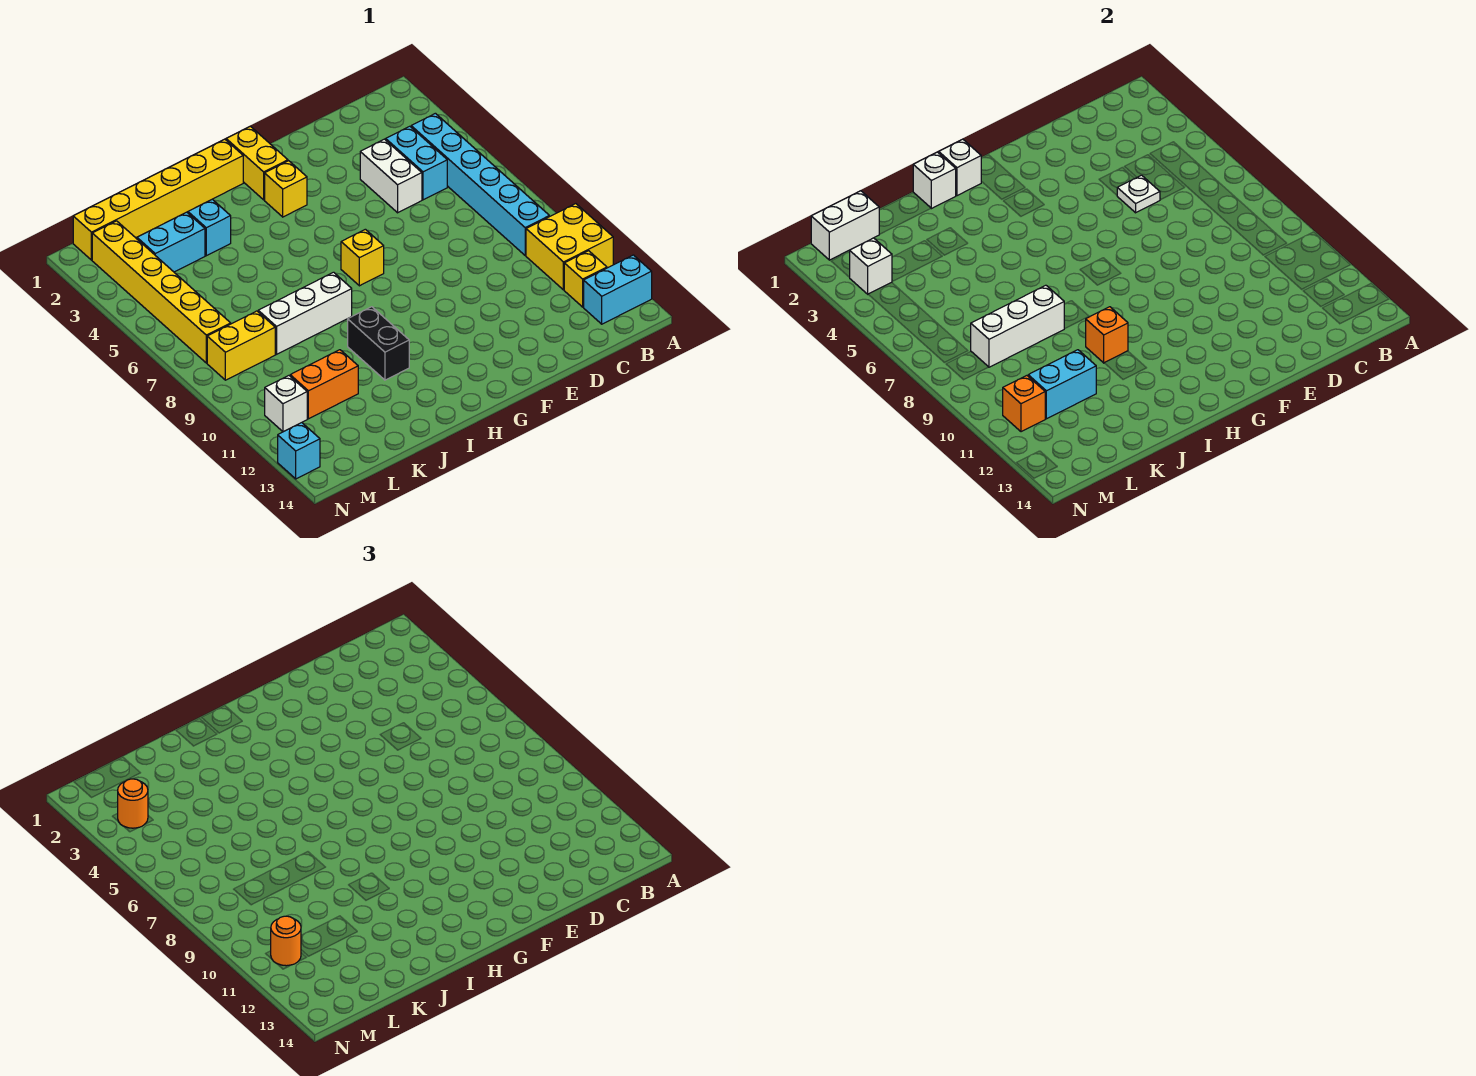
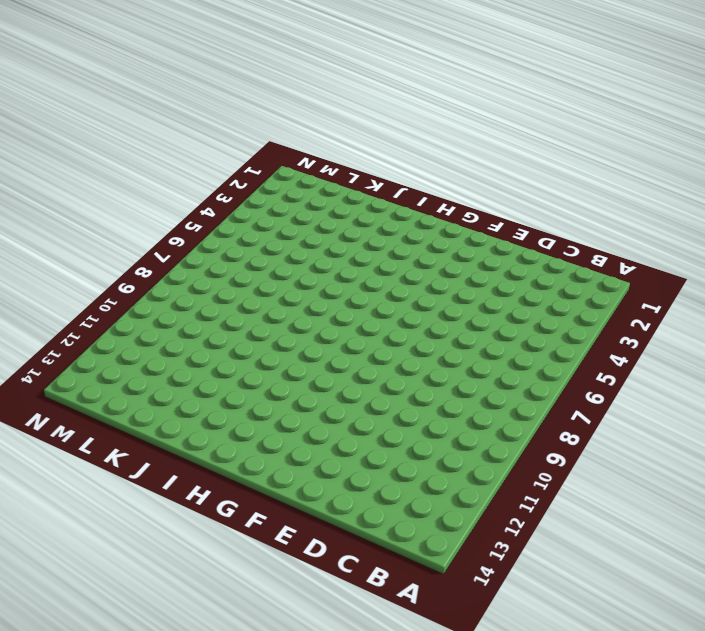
none -> yellow brick A10:B11 level 1
none -> cyan brick A13:B13 level 1
none -> cyan brick B4:B9 level 1
none -> yellow brick B12 level 1

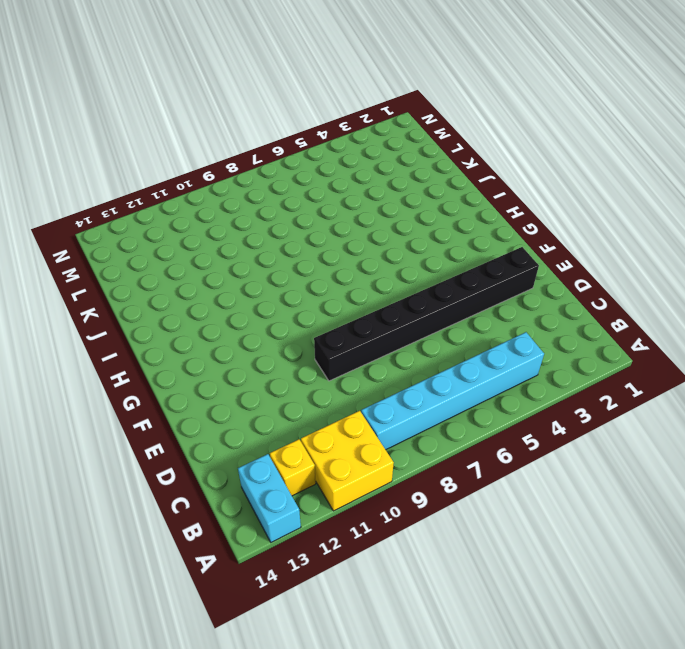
black brick E2:E9 level 1 -> none
none -> cyan brick C4:C5 level 1
none -> white brick D4:D5 level 1
none -> yellow brick G1:G2 level 1
none -> yellow brick G3 level 1

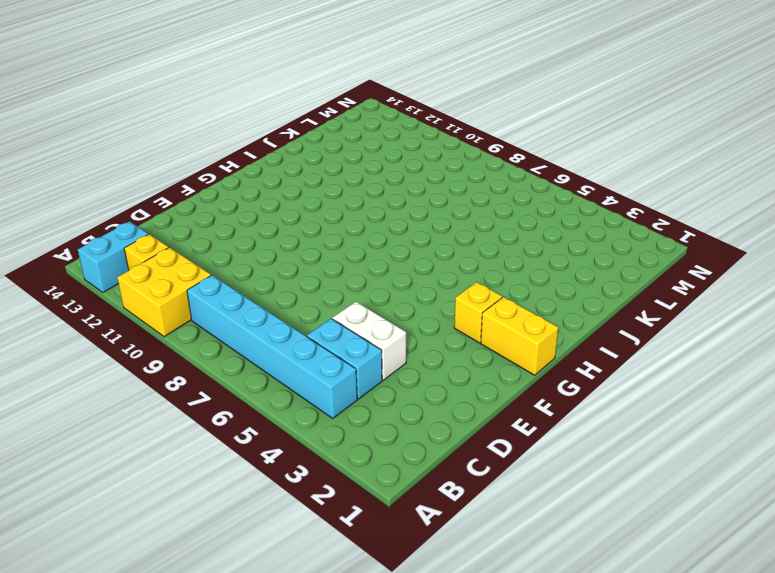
none -> yellow brick G7 level 1
none -> yellow brick H1:M1 level 1
none -> white brick I8:K8 level 1
none -> black brick I10:I11 level 1

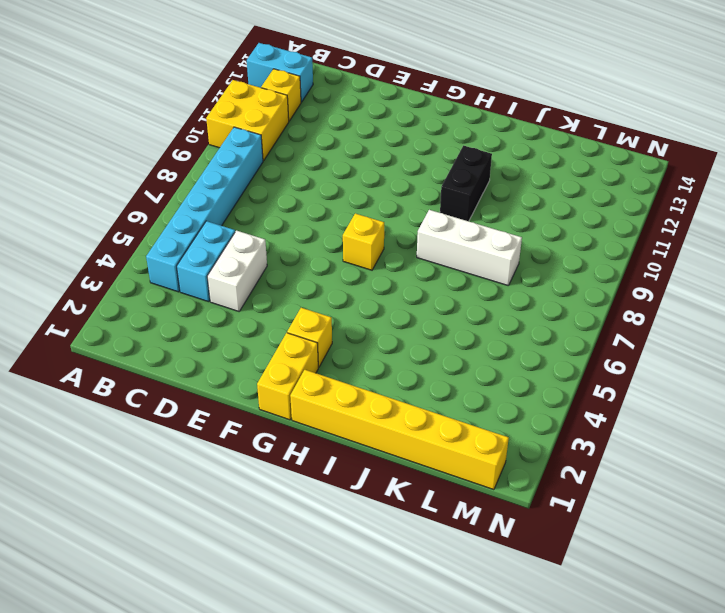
none -> cyan brick J3 level 1
none -> cyan brick K3:L3 level 1
none -> orange brick K11:L11 level 1
none -> yellow brick L8:M8 level 1

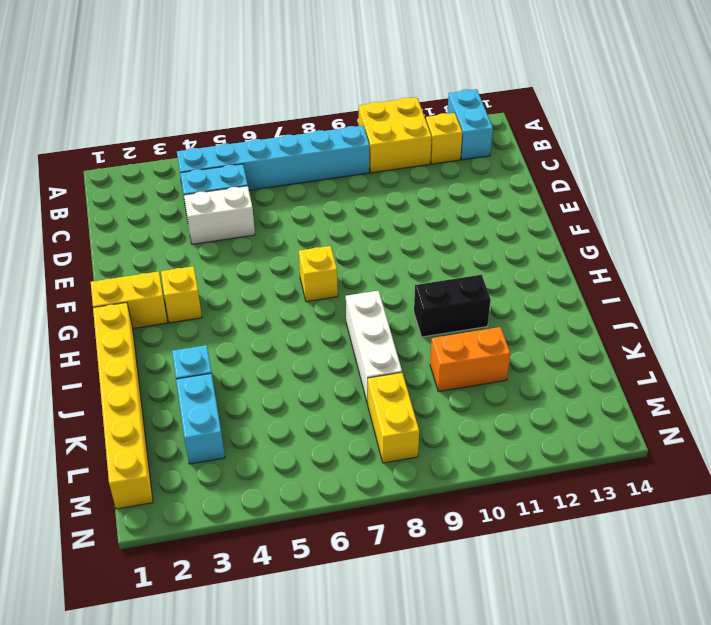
orange brick K10:K11 level 1 -> orange brick K11:L11 level 1
none -> yellow brick M2:M7 level 1
none -> white brick M11 level 1
none -> cyan brick N13 level 1
none -> white plate D5 level 2

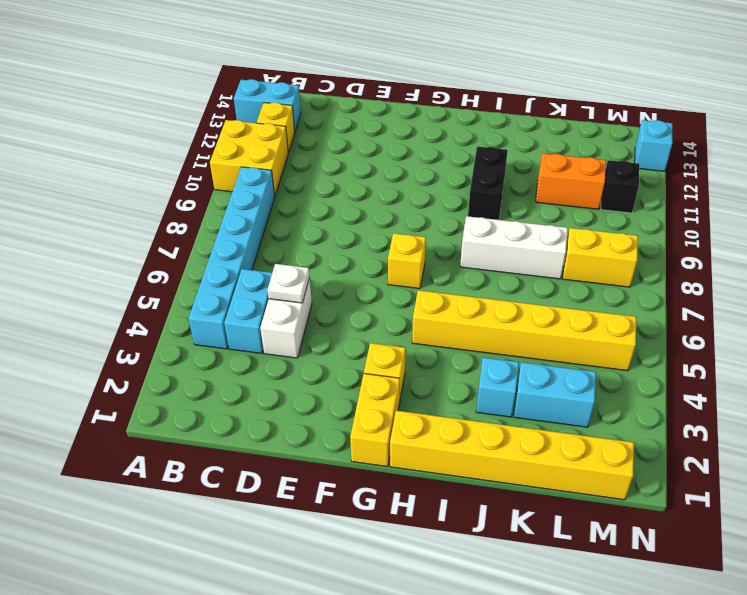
yellow brick H5:M5 level 1 -> yellow brick M2:M7 level 1
black brick M11 level 1 -> white brick M11 level 1
none -> white brick H1 level 2
none -> white brick I1 level 2
none -> orange brick I10 level 2
none -> white brick J8:L8 level 2

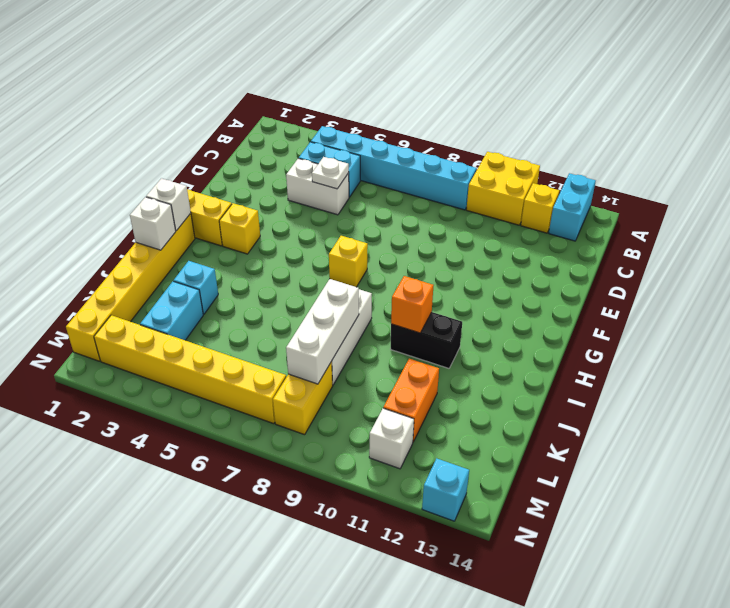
none -> cyan brick K11:L11 level 2
none -> white brick L1:M1 level 2
none -> white brick M3 level 2
none -> orange brick M11 level 2

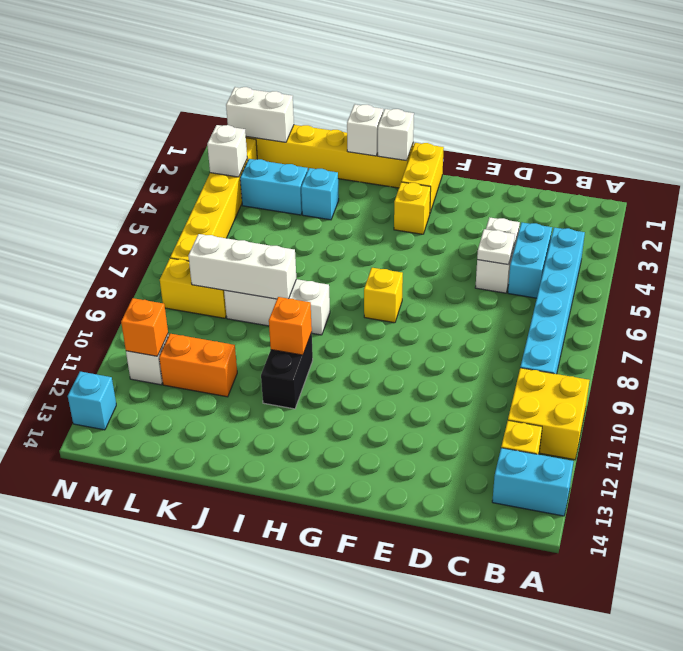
none -> cyan brick K11:L11 level 2
none -> orange round brick M3 level 3
none -> orange round brick M11 level 3

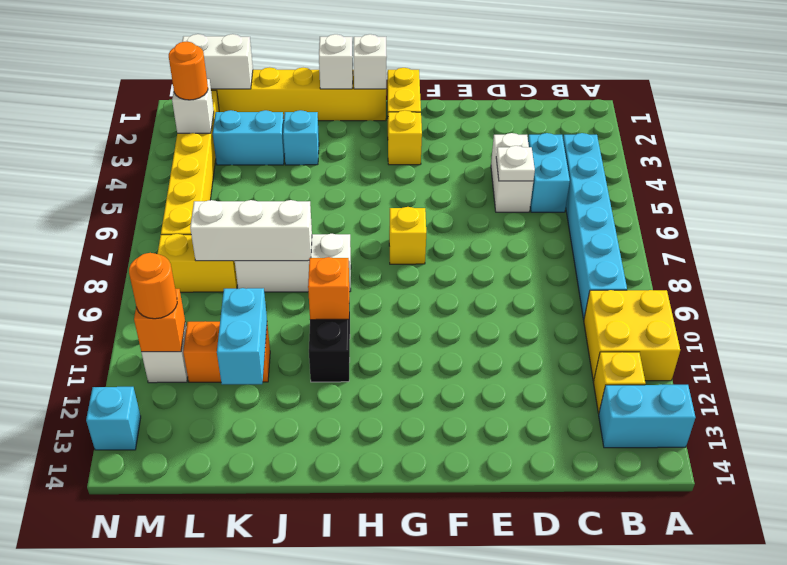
cyan brick K11:K12 level 2 -> cyan brick K11:L11 level 2

